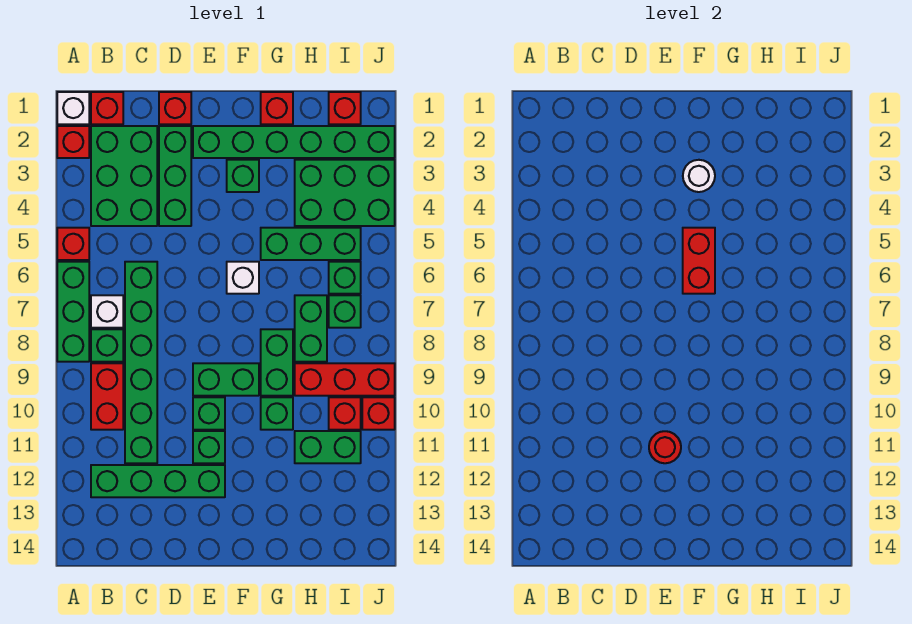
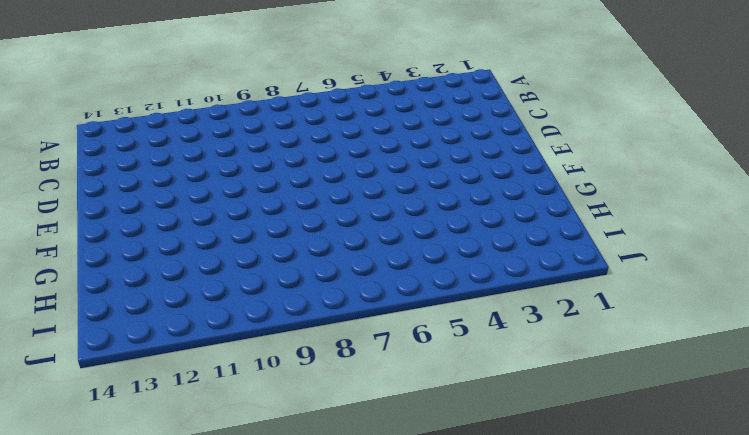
none -> white brick A1 level 1
none -> red brick A2 level 1
none -> red brick A5 level 1
none -> green brick A6:A8 level 1

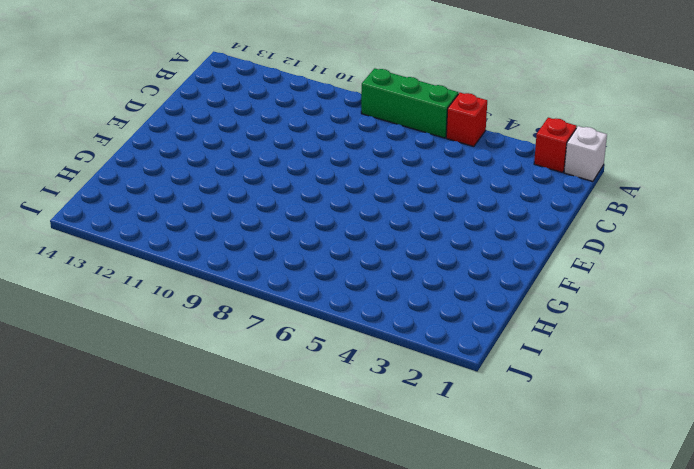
none -> red brick B1 level 1
none -> green brick B2:C4 level 1
none -> white brick B7 level 1
none -> green brick B8 level 1

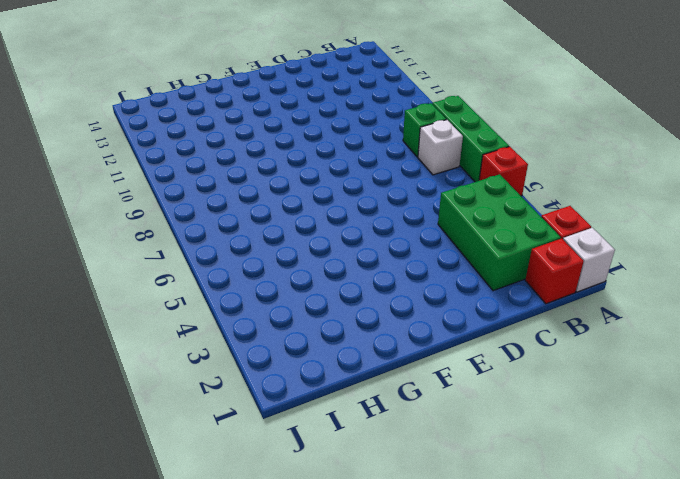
none -> red brick B9:B10 level 1
none -> green brick B12:E12 level 1
none -> green brick C6:C11 level 1
none -> red brick D1 level 1

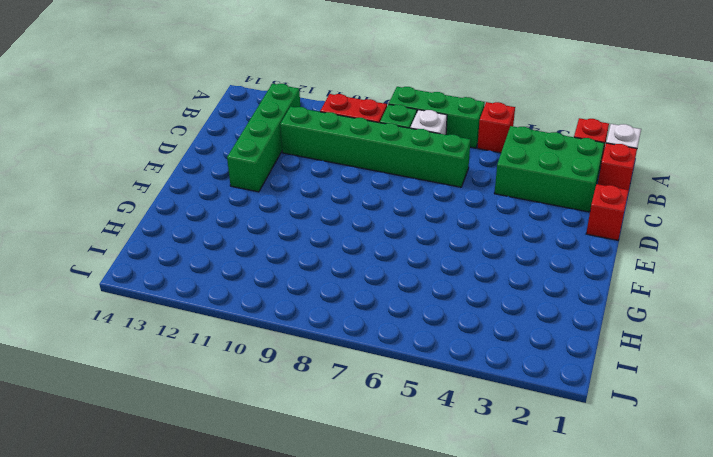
none -> green brick D2:D4 level 1
none -> green brick E2:J2 level 1
none -> green brick E9:F9 level 1
none -> green brick E10 level 1

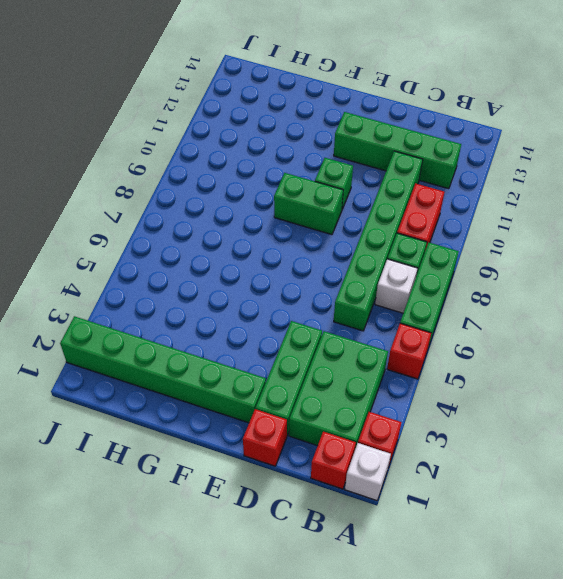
none -> green brick E11 level 1
none -> green brick F3 level 1
none -> white brick F6 level 1
none -> red brick G1 level 1

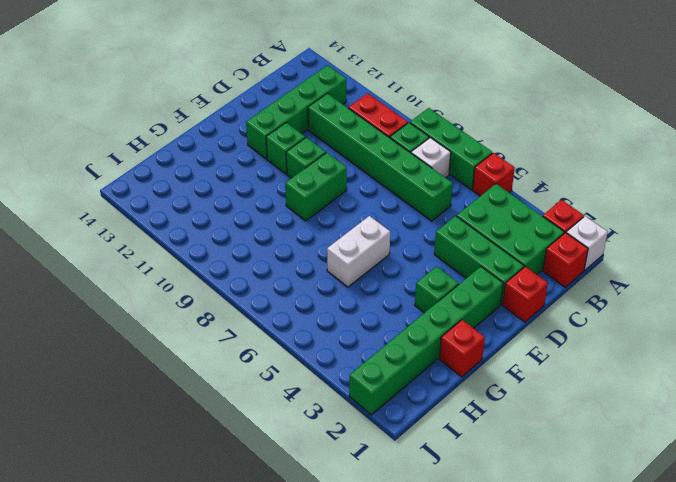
white brick F6:G6 level 1 -> white brick F6 level 1
none -> green brick G5:I5 level 1
none -> green brick G8:G9 level 1
none -> green brick G10 level 1
none -> green brick H3:J4 level 1

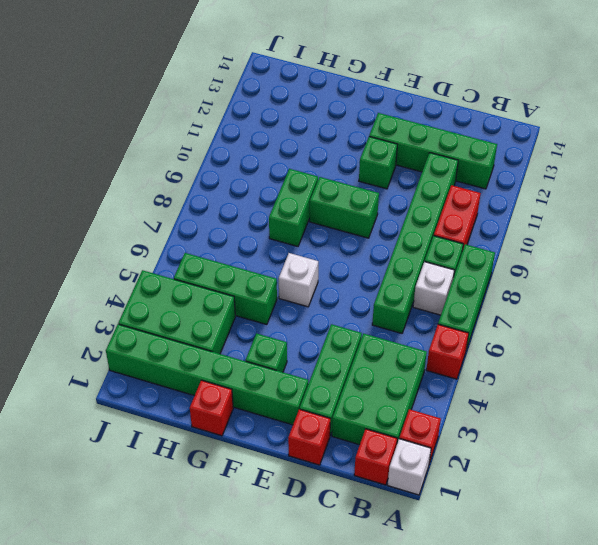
none -> green brick E10 level 1
none -> green brick G10 level 1
none -> green brick H7:H8 level 1
none -> red brick H9:J9 level 1

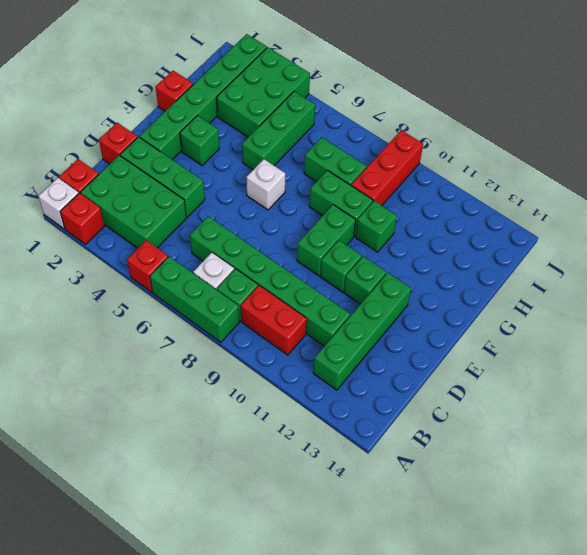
none -> green brick H11:I11 level 1
none -> red brick I1 level 1
none -> green brick I6 level 1
none -> green brick I7 level 1

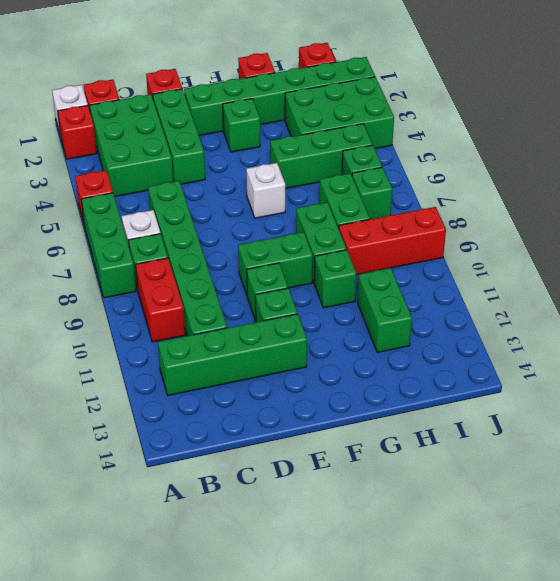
green brick H11:H12 level 1 -> green brick H11:I11 level 1
none -> red brick I10 level 1
none -> red brick J10 level 1
none -> red round brick E11 level 2
none -> white round brick F3 level 2

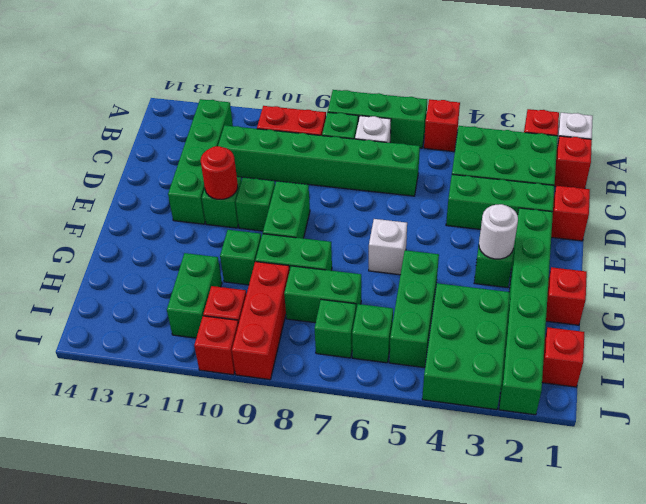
none -> red brick F5:F6 level 2

